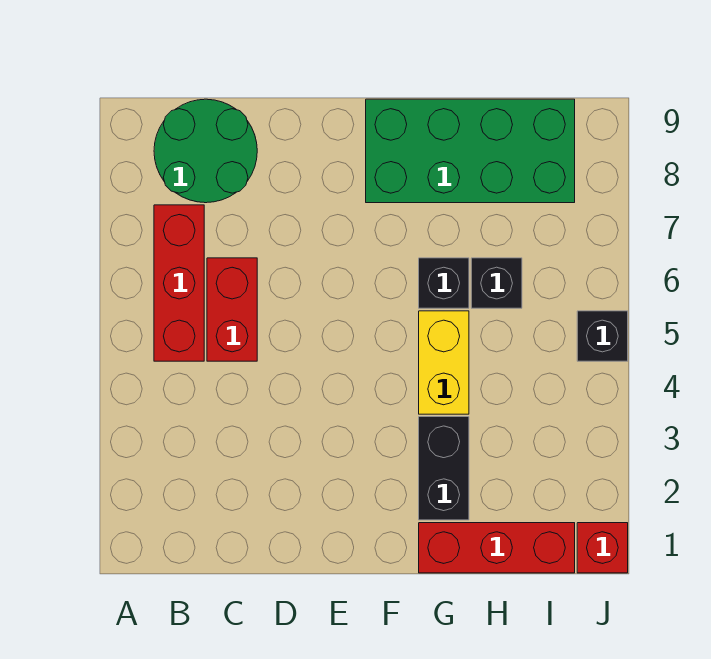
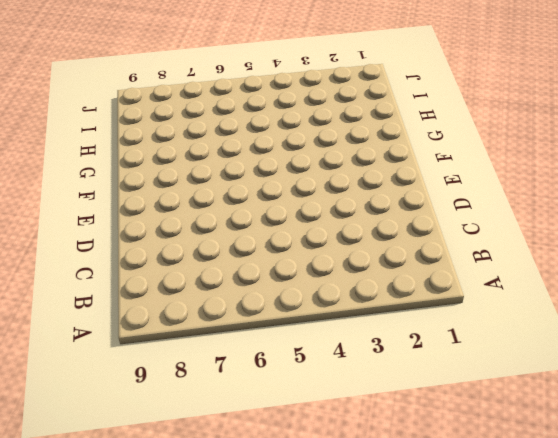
none -> red brick B5:B7 level 1
none -> green round brick B8:C9 level 1

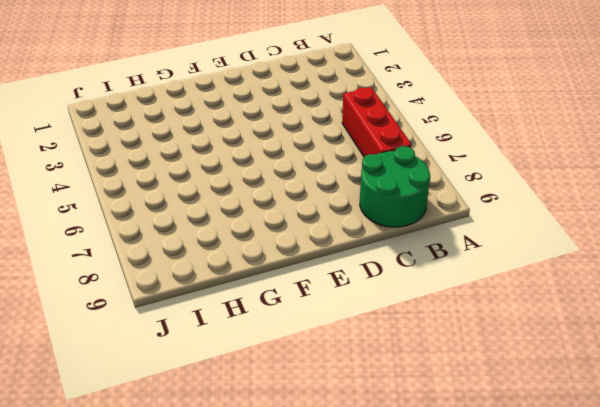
none -> red brick C5:C6 level 1
none -> green brick F8:I9 level 1

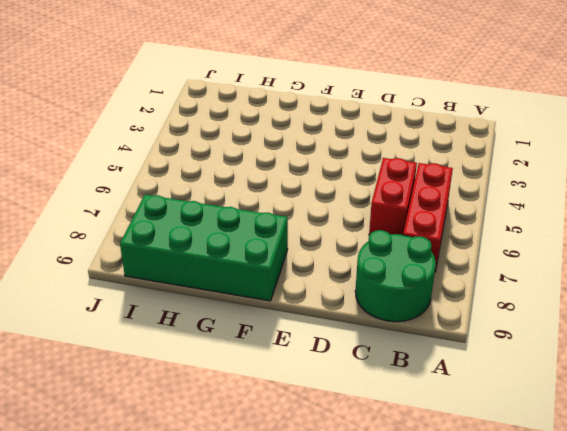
none -> red brick G1:I1 level 1
none -> black brick G2:G3 level 1

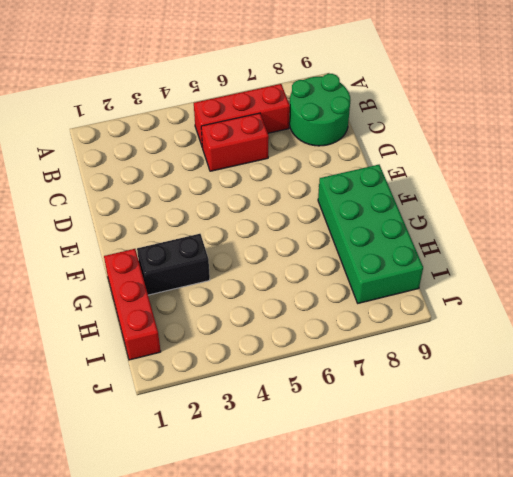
none -> yellow brick G4:G5 level 1
none -> black brick G6 level 1

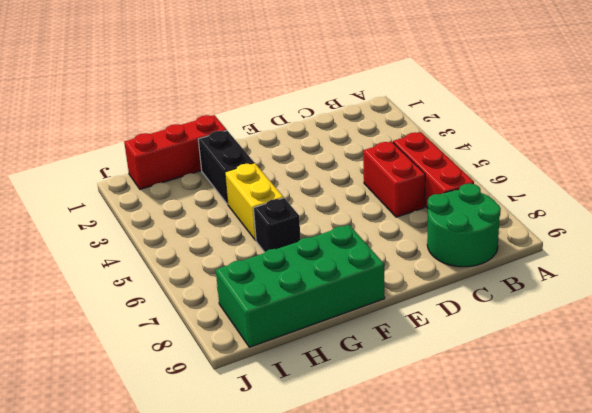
none -> black brick H6 level 1
none -> red brick J1 level 1

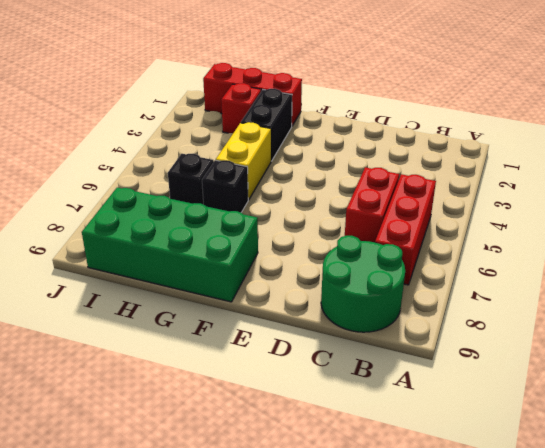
red brick H2 level 1 -> red brick J1 level 1
none -> black brick J5 level 1

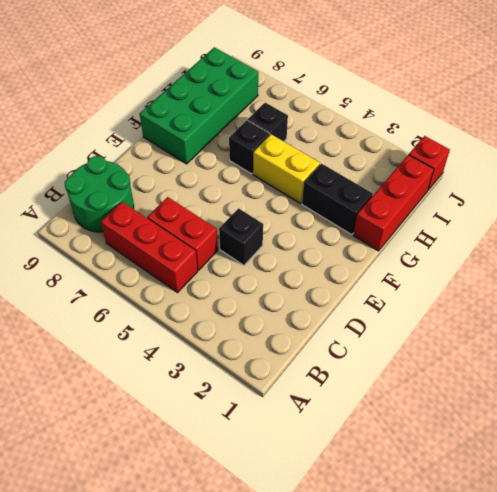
black brick D4 level 1 -> black brick J5 level 1

